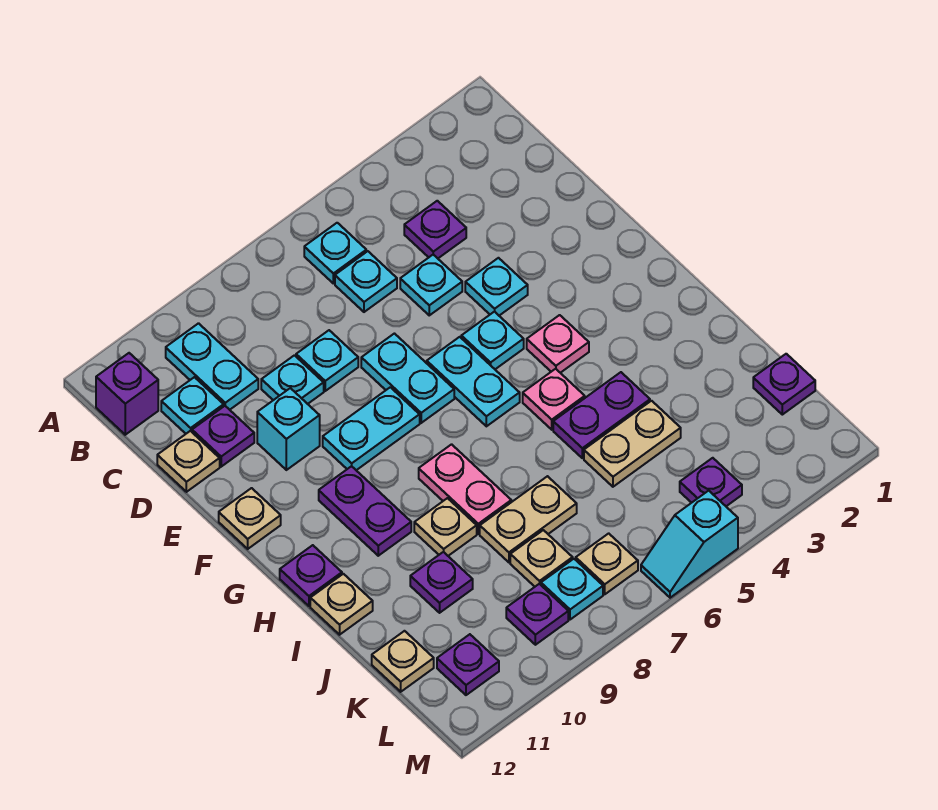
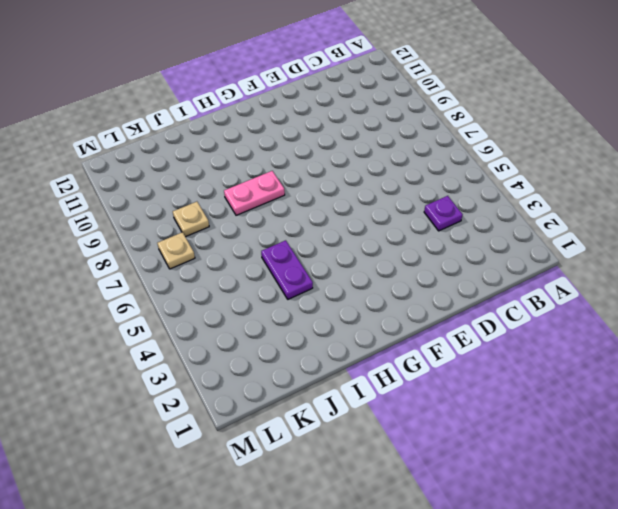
none -> cyan plate B6 level 1
none -> cyan plate B10:C10 level 1
none -> purple brick B12 level 1
none -> cyan plate C6 level 1

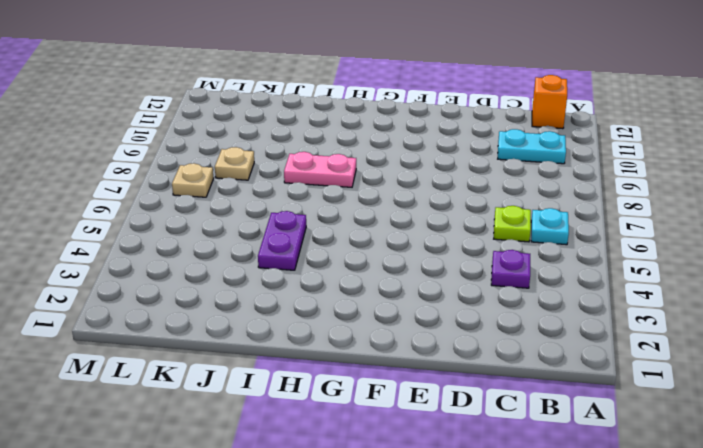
orange brick B12 level 1 -> purple brick B12 level 1
lime plate C6 level 1 -> cyan plate C6 level 1
none -> cyan plate C11 level 1
none -> cyan plate D5 level 1
none -> cyan plate D8 level 1
none -> cyan plate D9 level 1

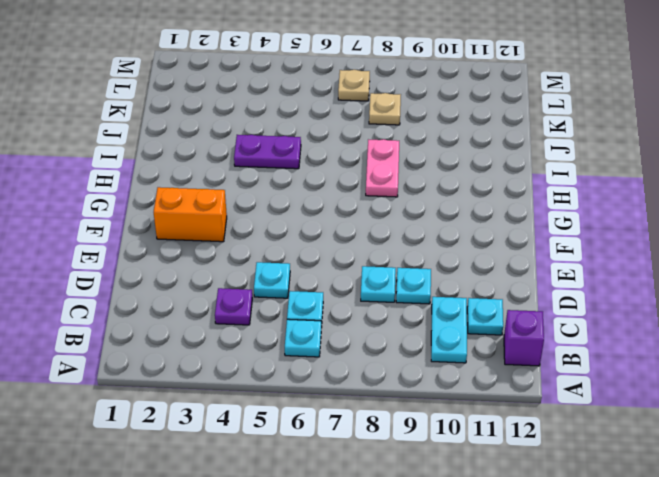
orange brick F2:F3 level 1 -> none
none -> purple plate D11 level 1
none -> tan plate D12 level 1
none -> cyan plate E4 level 1
none -> cyan plate E7:F7 level 1

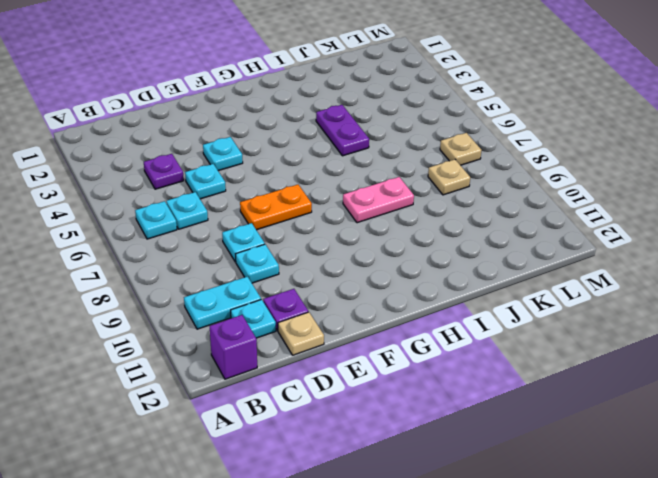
orange plate E7:F7 level 1 -> cyan plate E7:F7 level 1
none -> cyan brick E10 level 1
none -> cyan plate F5 level 1
none -> cyan plate F6:G6 level 1
none -> cyan plate F8:F9 level 1

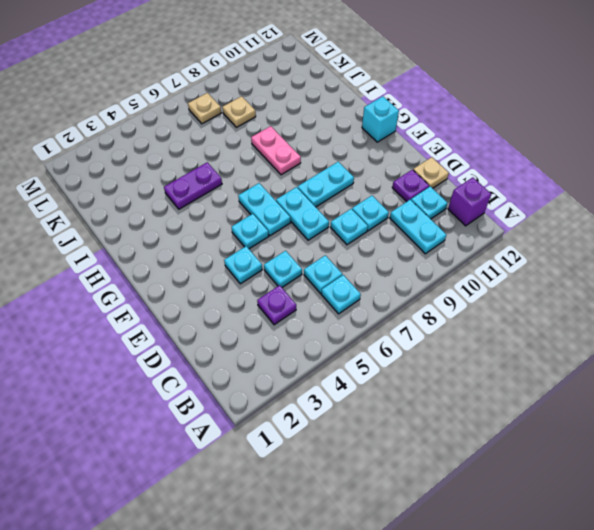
cyan brick G12 level 1 -> cyan brick E10 level 1
none -> tan plate F12 level 1
none -> pink plate G4 level 1
none -> purple plate G10:H10 level 1
none -> pink plate H5 level 1

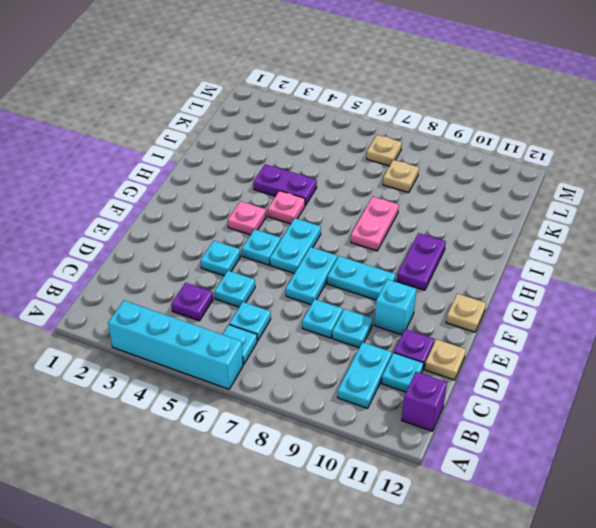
cyan brick A3:A6 level 1 -> none
none -> purple plate H12 level 1
none -> tan plate I9 level 1
none -> tan plate I12 level 1
none -> tan plate J4:J5 level 1

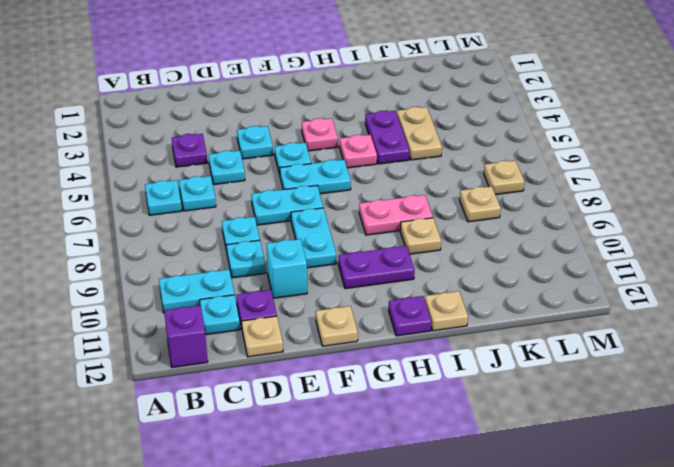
none -> tan plate J7:J8 level 1
none -> purple plate J10 level 1
none -> purple plate K1 level 1
none -> tan plate K12 level 1

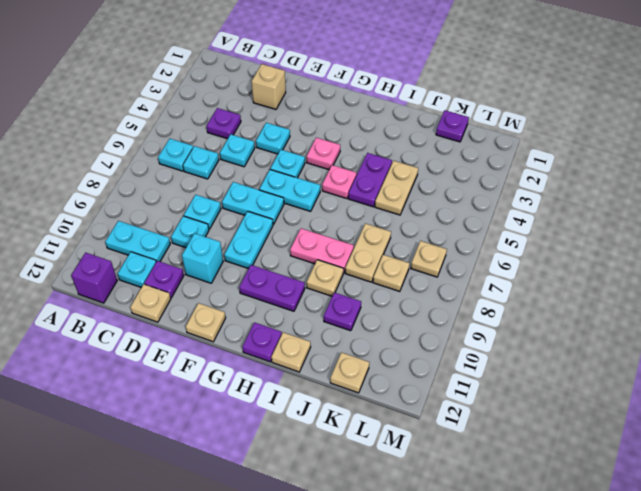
tan brick D2 level 1 -> none
none -> purple plate L4 level 1
none -> cyan plate L8 level 1
none -> purple plate L9 level 1
none -> purple plate L11 level 1

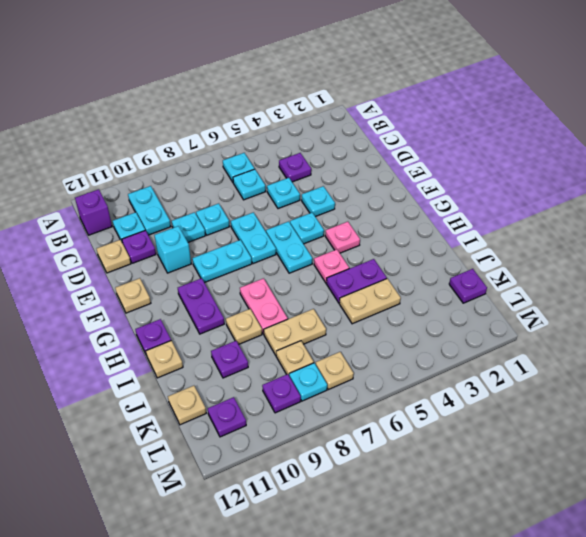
none -> purple plate L4 level 1
none -> cyan slope M5:M6 level 1 top 5

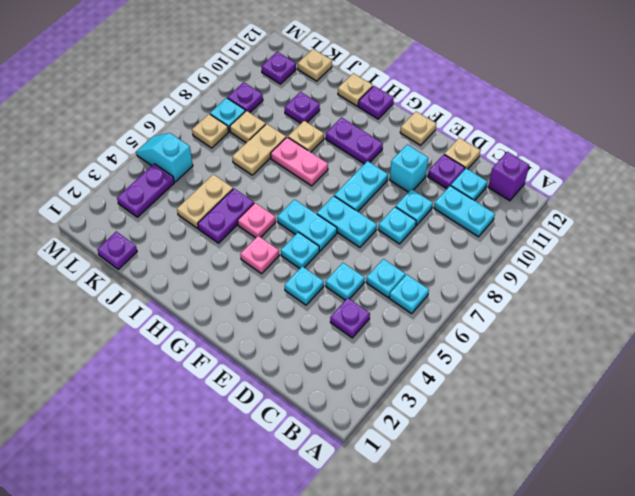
purple plate L3:L4 level 1 -> purple plate L4 level 1
cyan slope L5:M5 level 1 top L -> cyan slope M5:M6 level 1 top 5

